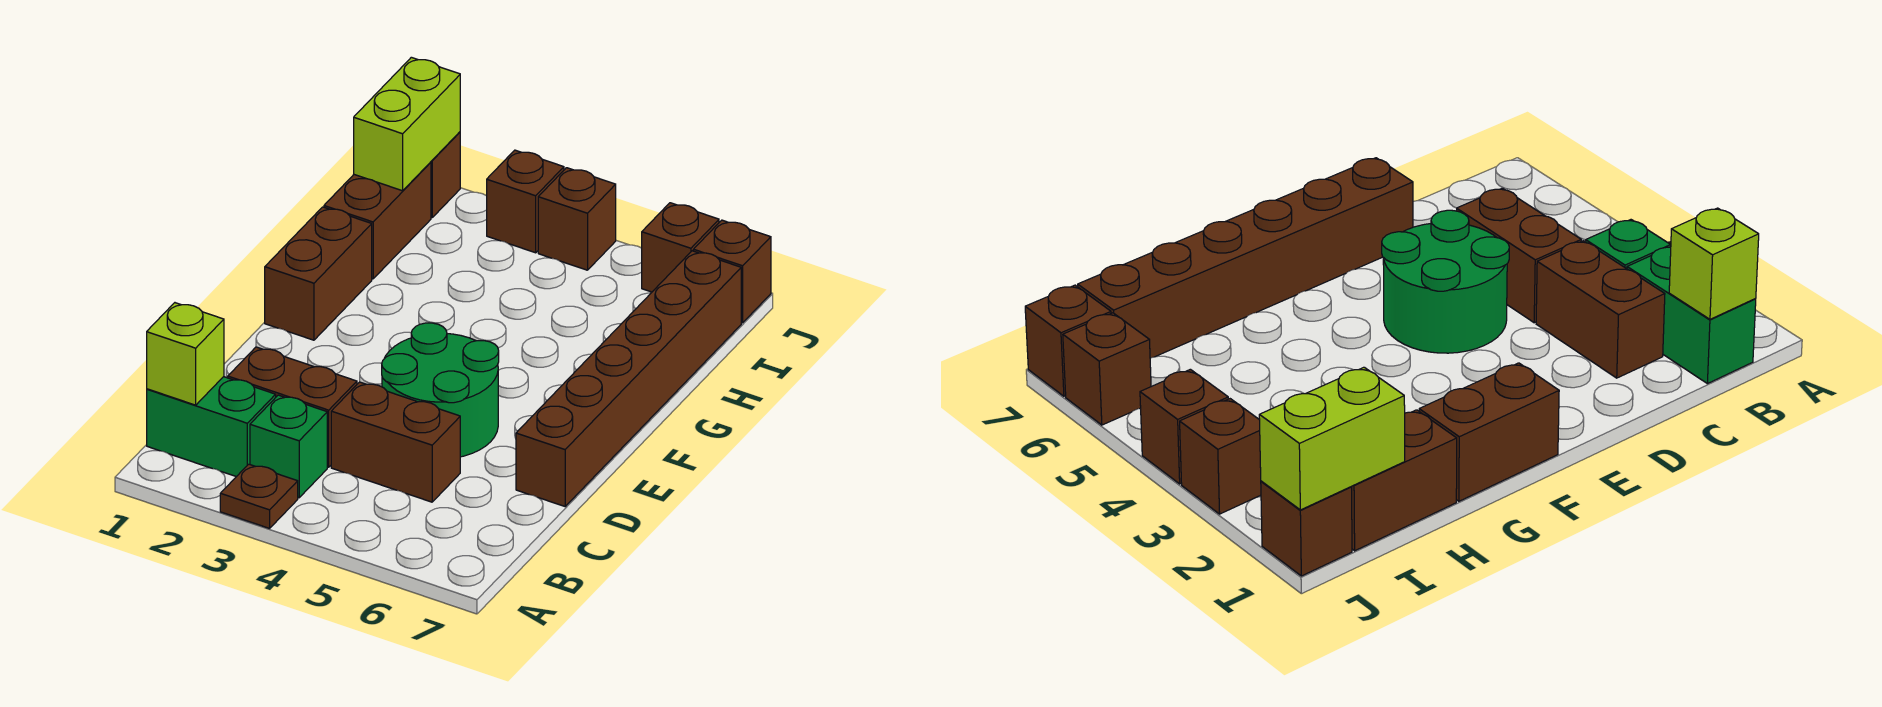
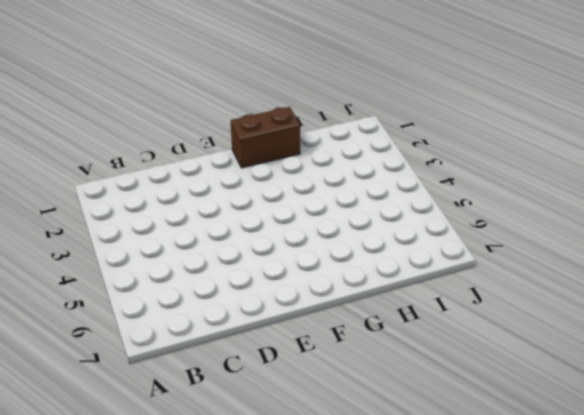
none -> brown plate A3 level 1
none -> green brick B1:B2 level 1
none -> green brick B3 level 1

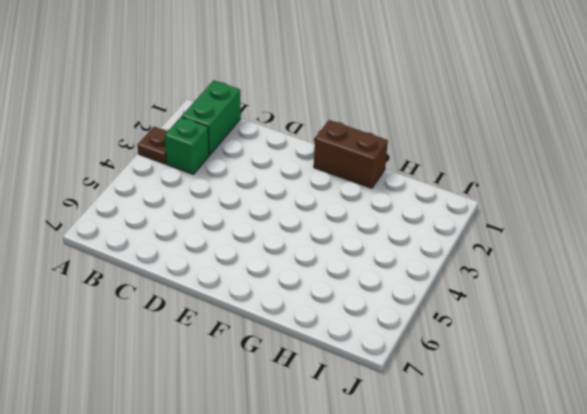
none -> brown brick C2:C3 level 1
none -> brown brick C4:C5 level 1
none -> green round brick D4:E5 level 1

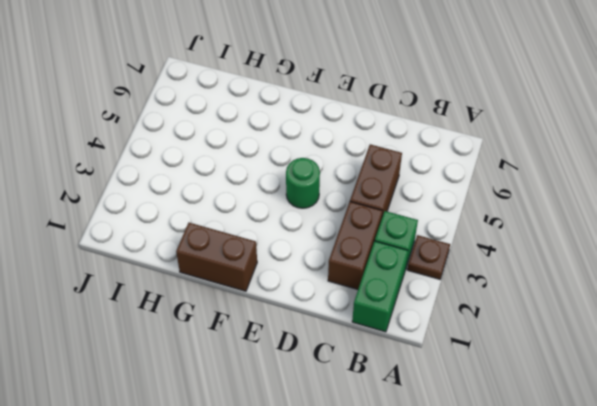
green round brick E4 level 1 -> green round brick D4:E5 level 1
none -> brown brick D7:I7 level 1
none -> brown brick H1:I1 level 1
none -> brown brick J1 level 1

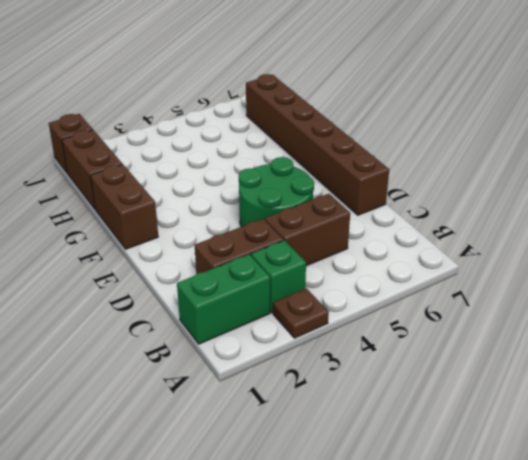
none -> brown brick J3 level 1
none -> brown brick J4 level 1
none -> brown brick J6 level 1

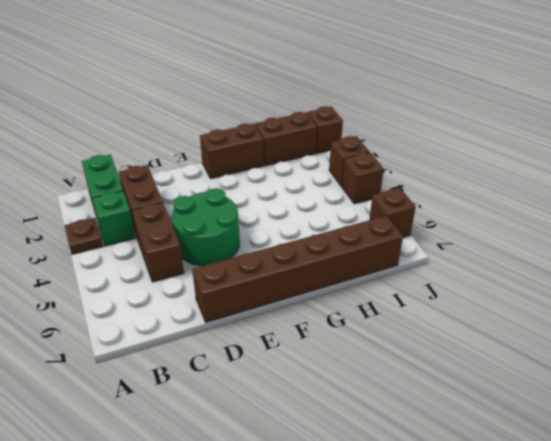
none -> brown brick J7 level 1
none -> lime brick B1 level 2
none -> lime brick I1:J1 level 2

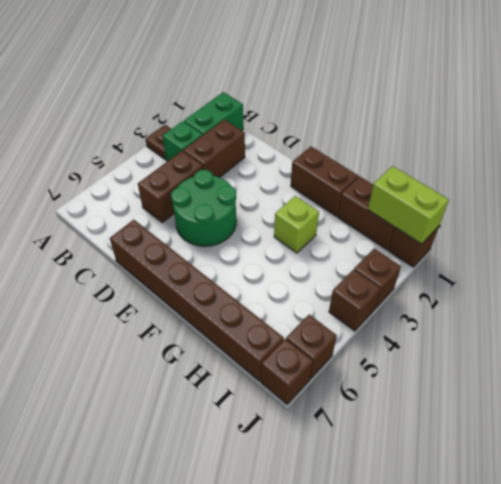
lime brick G3 level 1 -> lime brick B1 level 2

